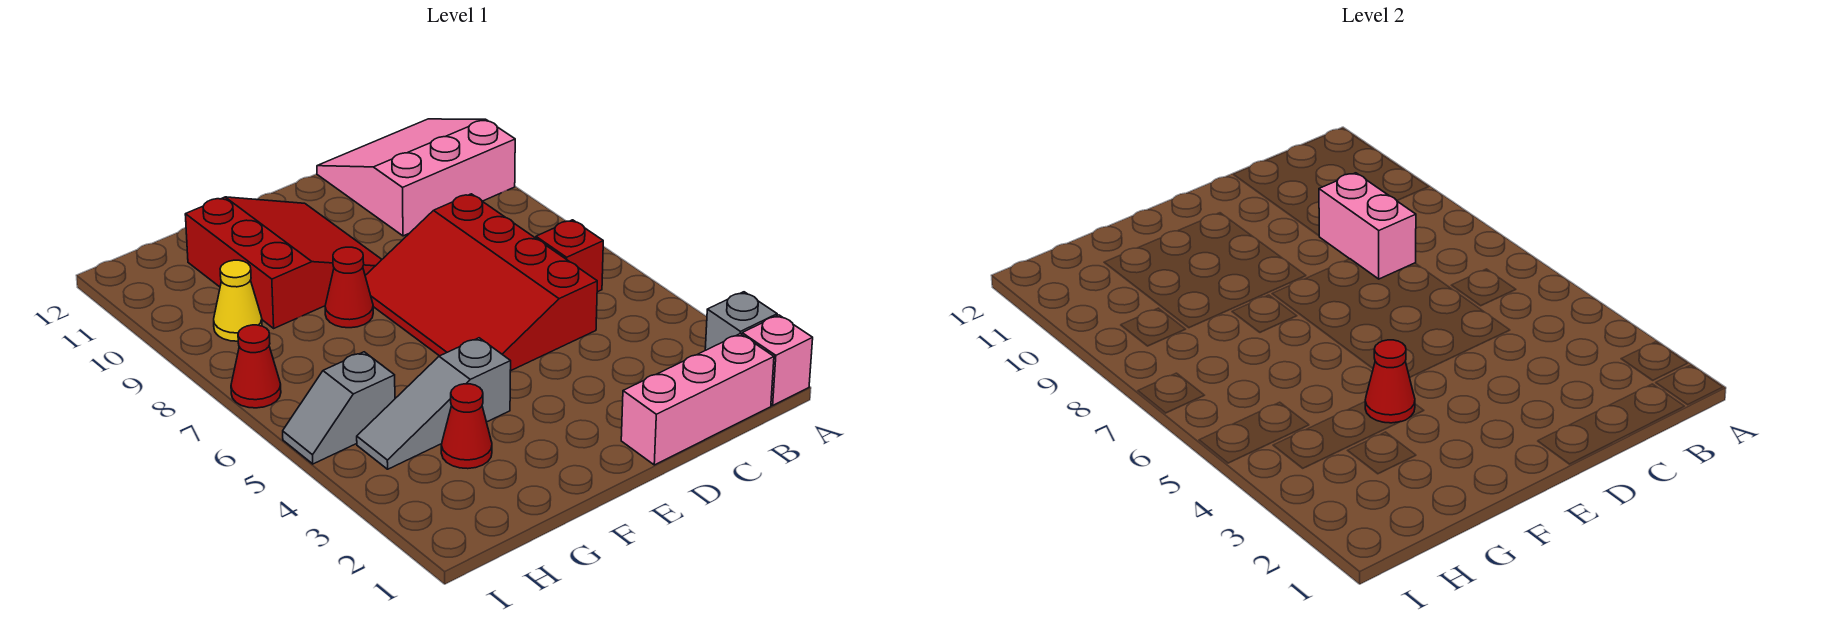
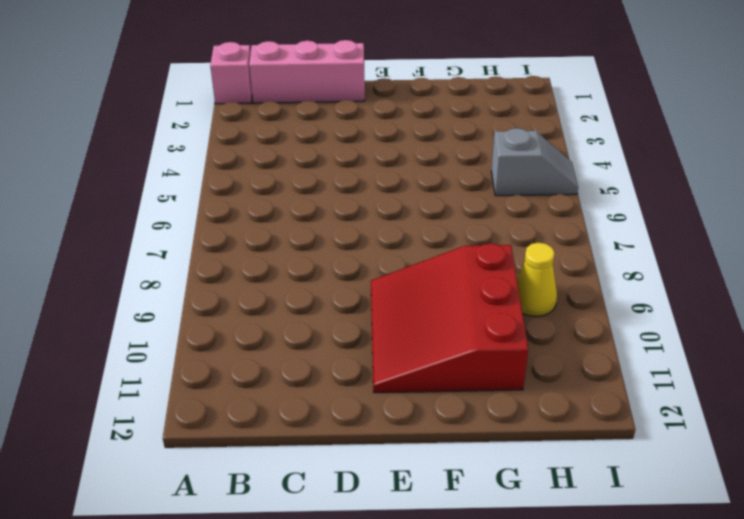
none -> grey brick A2 level 1
none -> pink slope A10:C12 level 1 top 10
none -> red brick B6 level 1

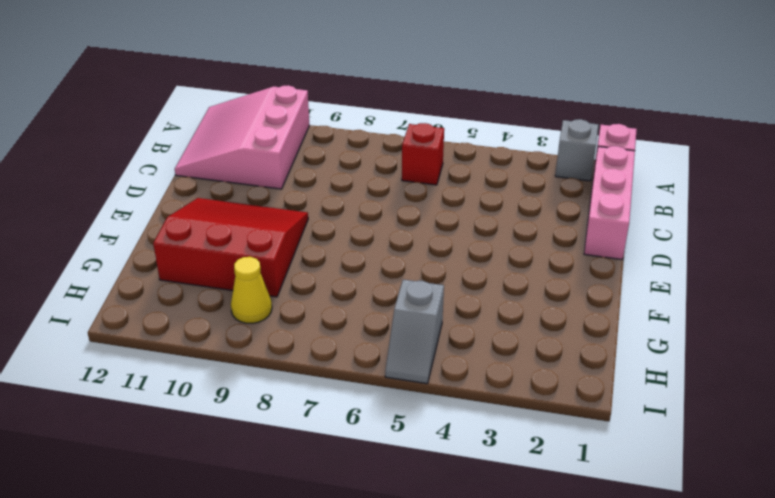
none -> red slope C5:E8 level 1 top C
none -> grey slope F4:H4 level 1 top F
none -> red cone F8 level 1

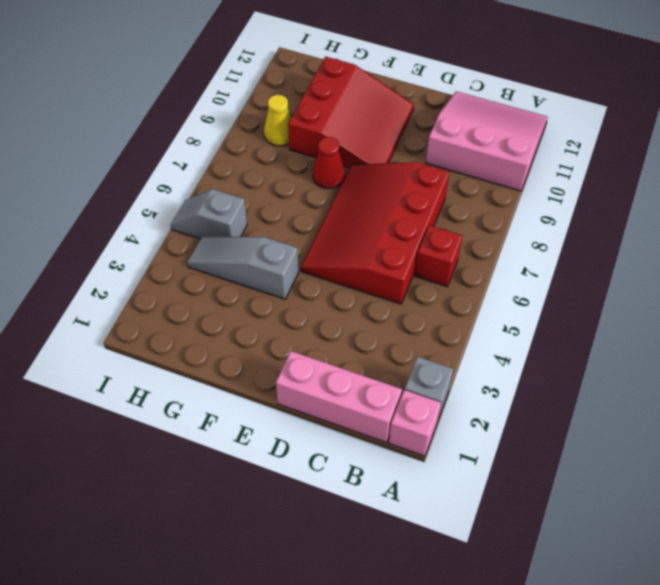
none -> red cone G3 level 1
none -> red cone I7 level 1
none -> pink brick C8:C9 level 2

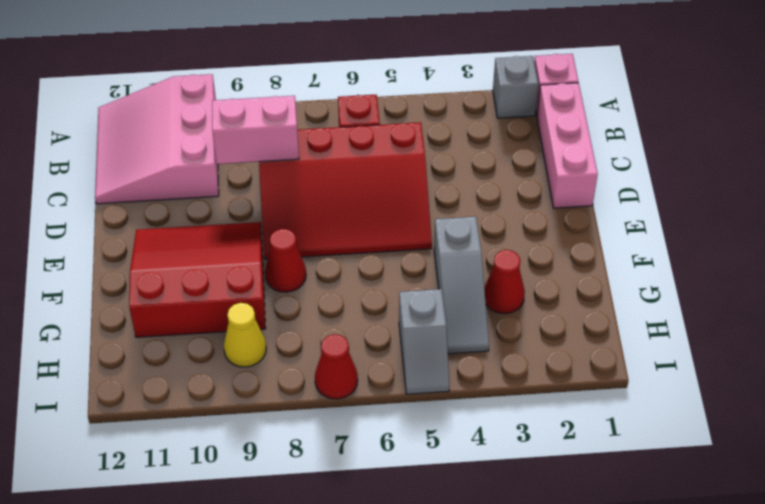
none -> red cone F4 level 2

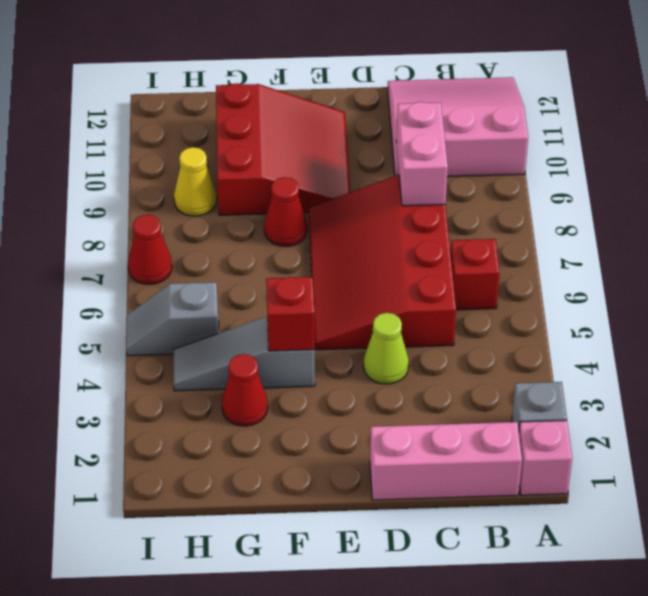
lime cone D4 level 1 -> none
red brick F4 level 2 -> red cone F4 level 2

